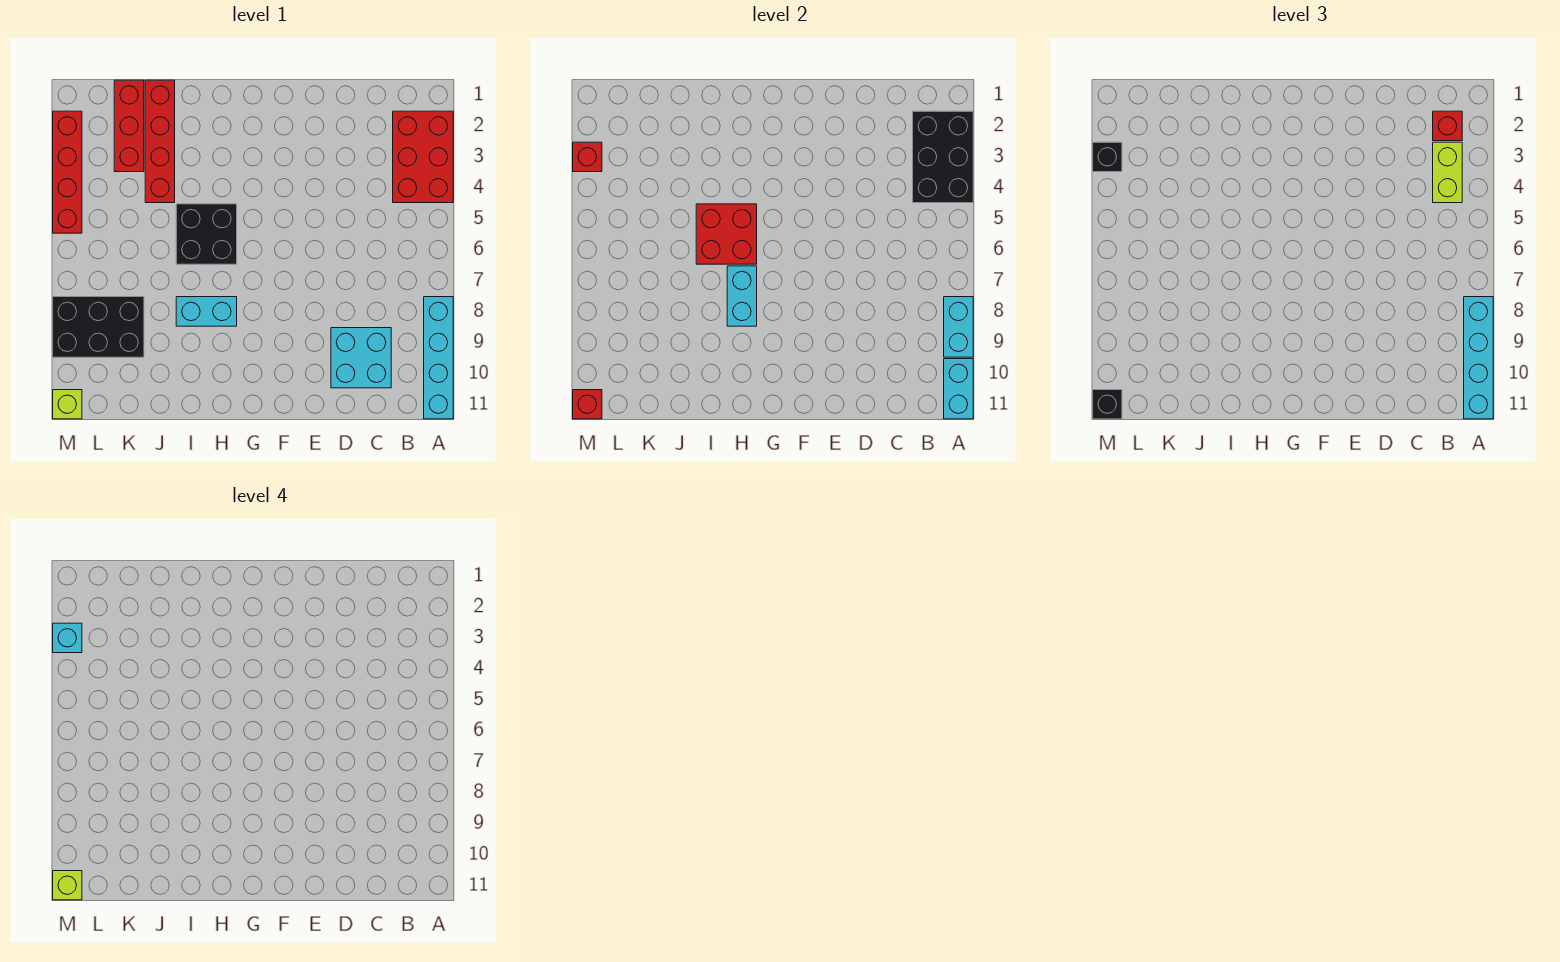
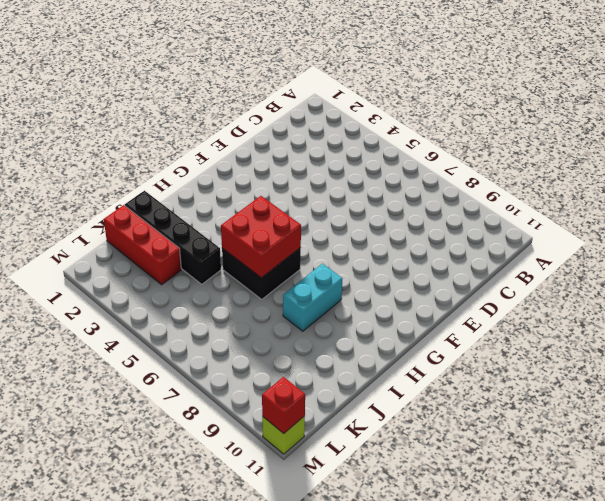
black brick J1:J4 level 1 -> red brick J1:J4 level 1
none -> red brick A2:B4 level 1
none -> cyan brick A8:A11 level 1
none -> cyan brick C9:D10 level 1

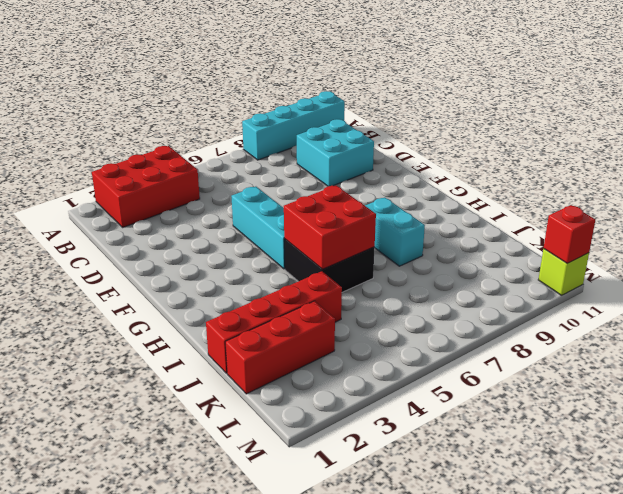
cyan brick E5:G5 level 1 -> none
none -> black brick K8:M9 level 1
none -> red brick M2:M5 level 1
none -> black brick A2:B4 level 2

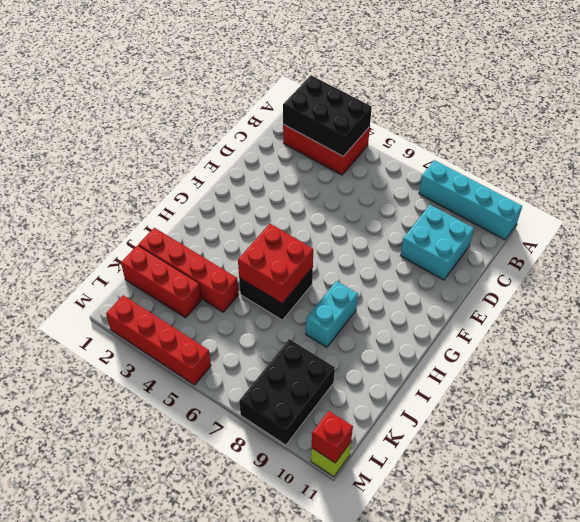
none -> cyan brick A8:A9 level 2
none -> cyan brick A10:A11 level 2
none -> cyan brick H7:H8 level 2

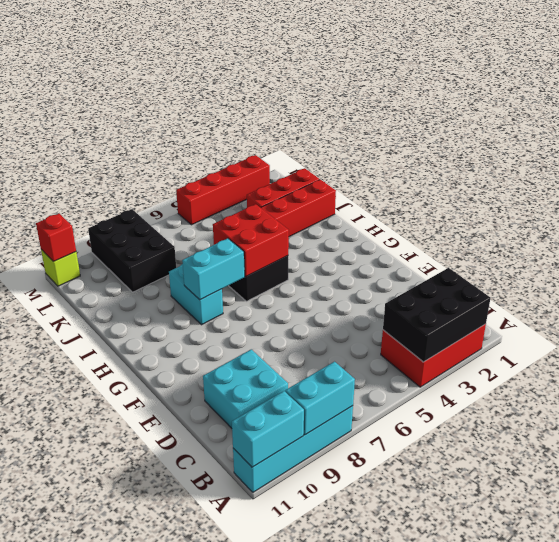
none -> red brick M3 level 2
none -> cyan brick A8:A11 level 3
none -> red brick B2 level 3

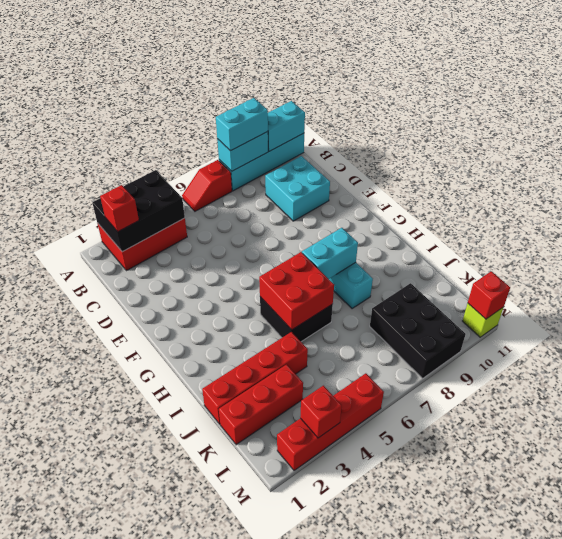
red slope A6:A7 level 1 top 7 -> none
cyan brick A8:A9 level 3 -> cyan brick A8:A11 level 3
none -> lime brick B3:B4 level 3
none -> black brick M3 level 3
none -> black brick M11 level 3

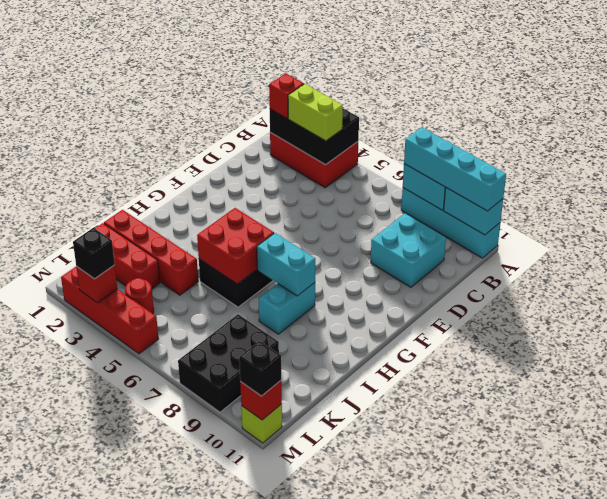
red round brick L4 level 1 -> none
none -> cyan brick M3 level 4
none -> lime brick M11 level 4

